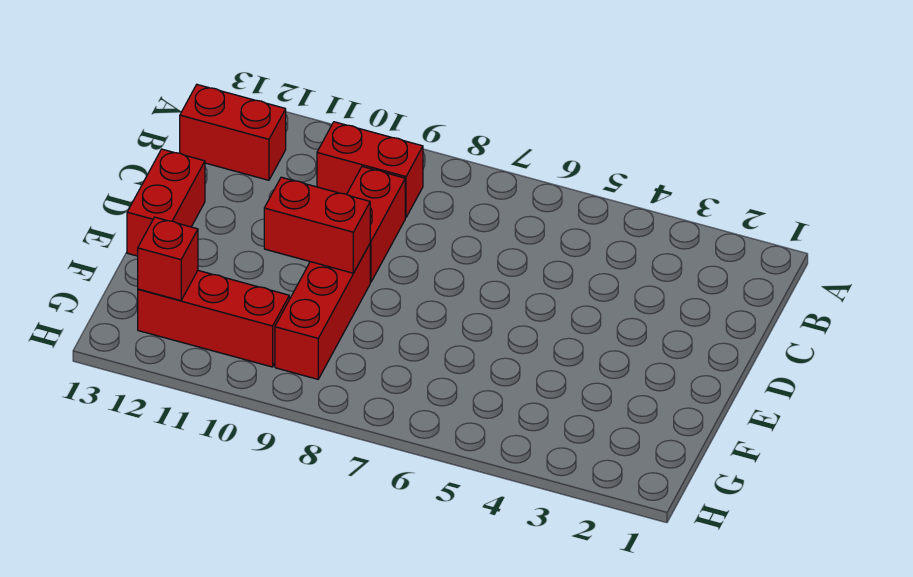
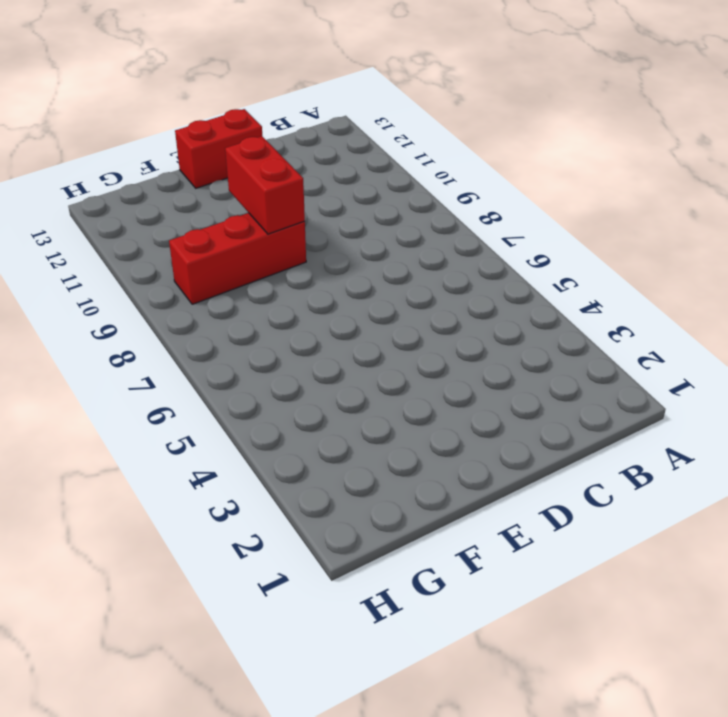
none -> red brick B9:B10 level 1
none -> red brick B12:B13 level 1

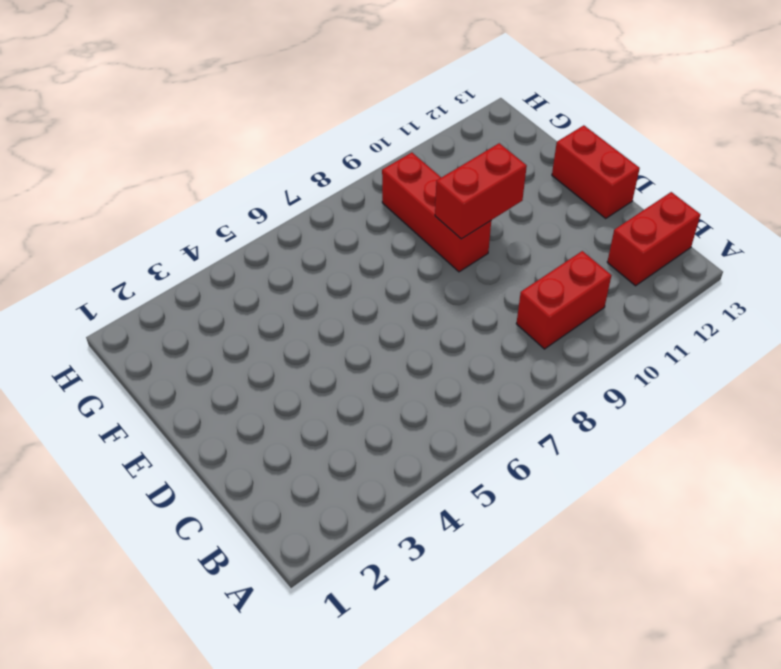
none -> red brick C9:D9 level 1
none -> red brick G10:G12 level 1

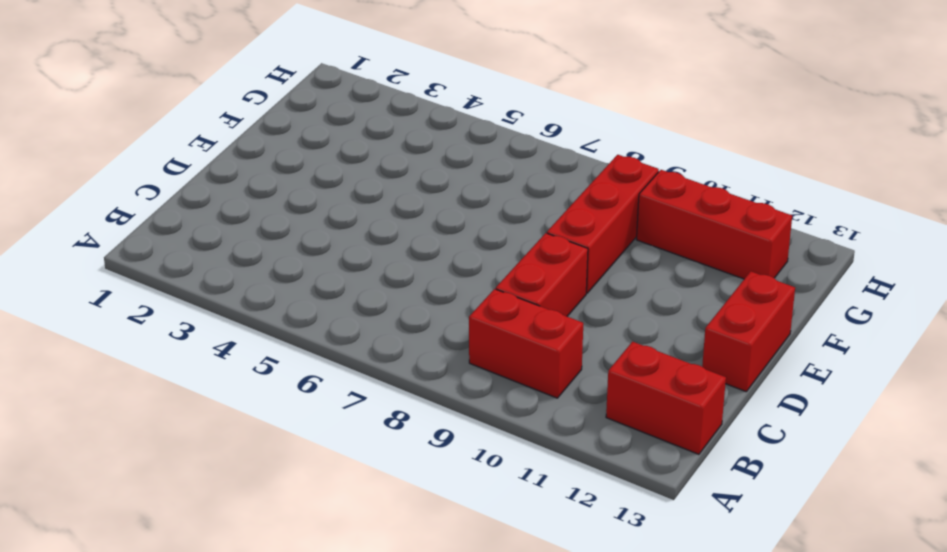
none -> red brick E9:E10 level 2
none -> red brick G12 level 2

